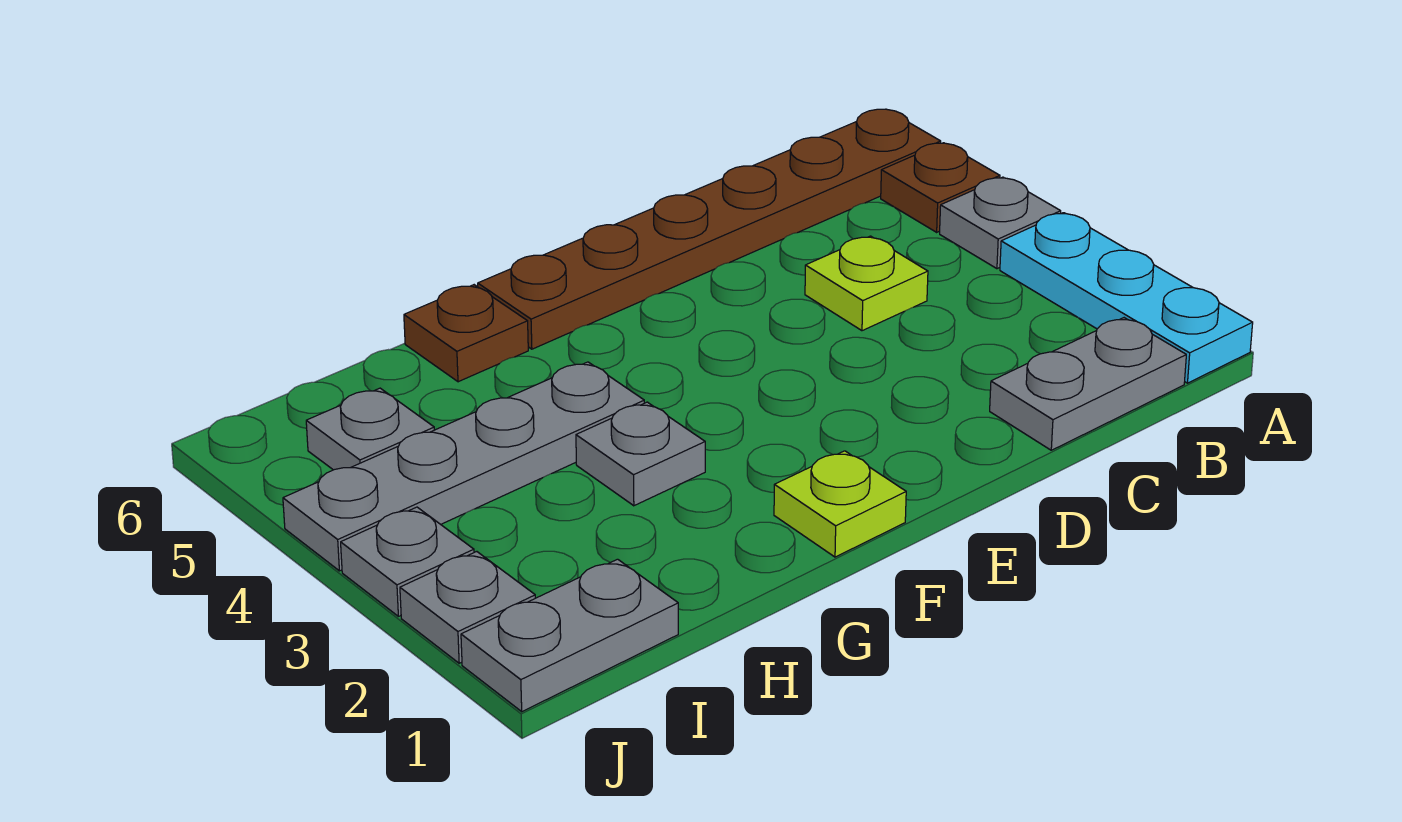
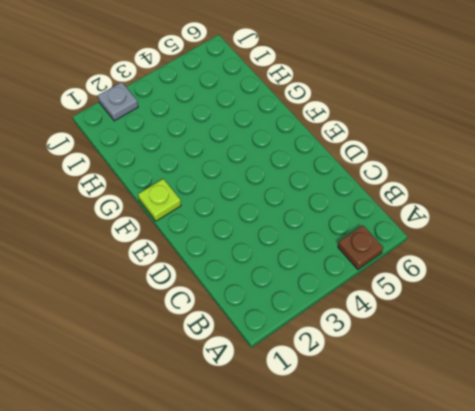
none -> cyan plate A1:A3 level 1
none -> grey plate A4 level 1
none -> brown plate A6:F6 level 1

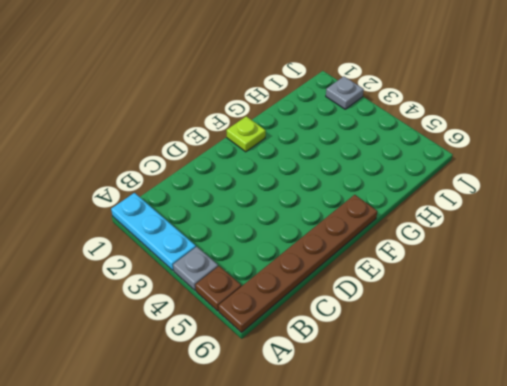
none -> grey plate B1:C1 level 1
none -> lime plate C4 level 1
none -> grey plate G3 level 1

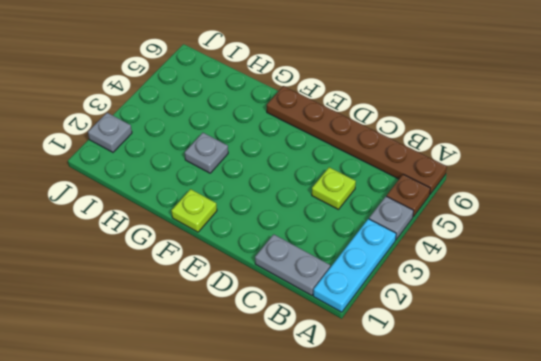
none -> grey plate G4:J4 level 1
none -> brown plate G6 level 1
none -> grey plate I1:J1 level 1

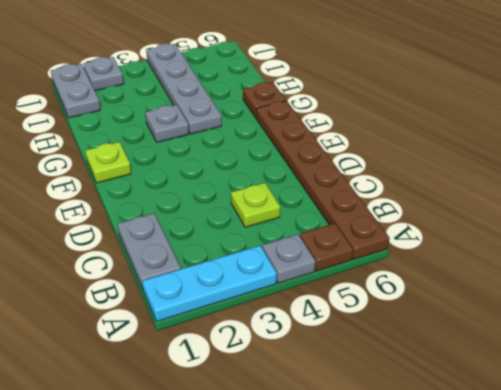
none -> grey plate I5 level 1
none -> grey plate J3 level 1

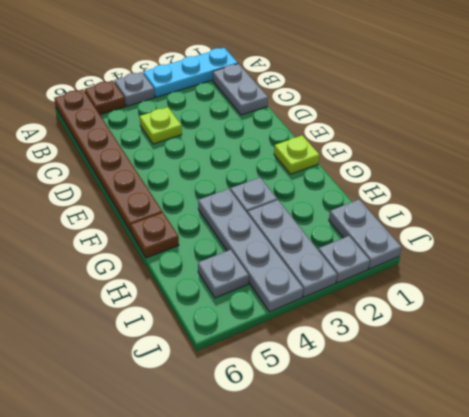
grey plate H3:J3 level 1 -> grey plate J3 level 1

